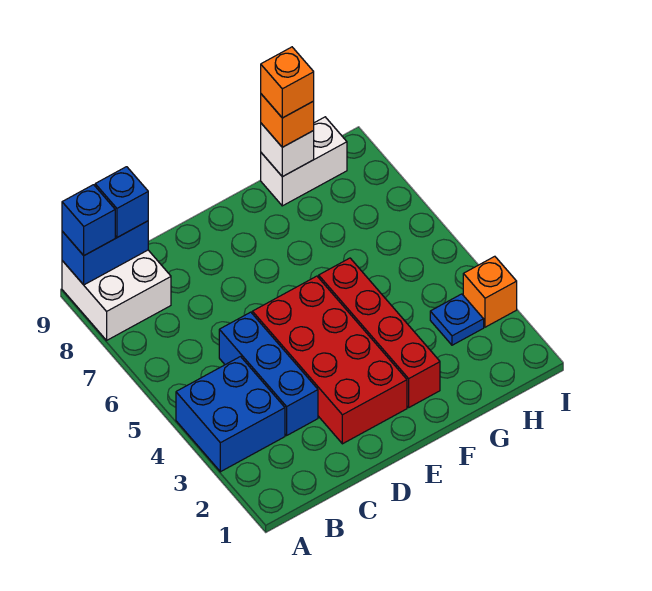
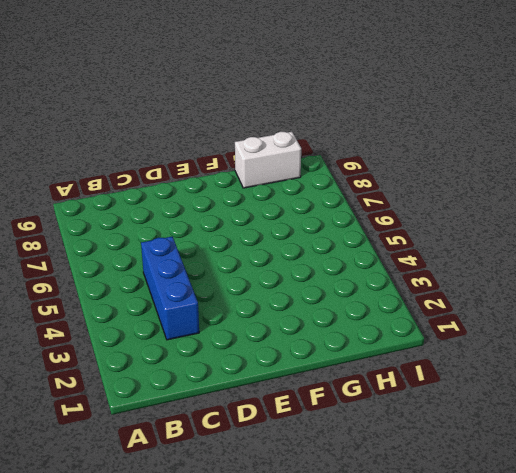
none -> blue brick A3:B4 level 1
none -> white brick A8:B9 level 1
none -> red brick D2:E5 level 1

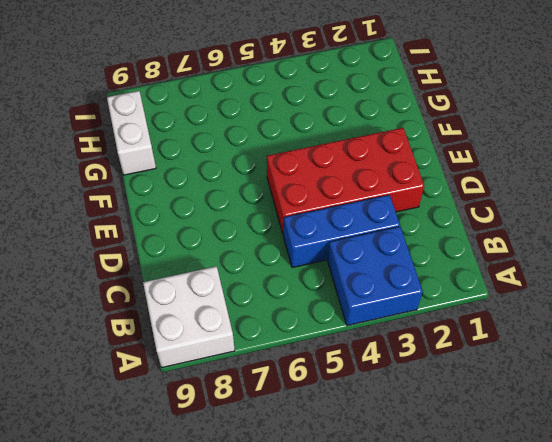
none -> red brick F2:F5 level 1
none -> blue plate H3 level 1
none -> orange brick I3 level 1

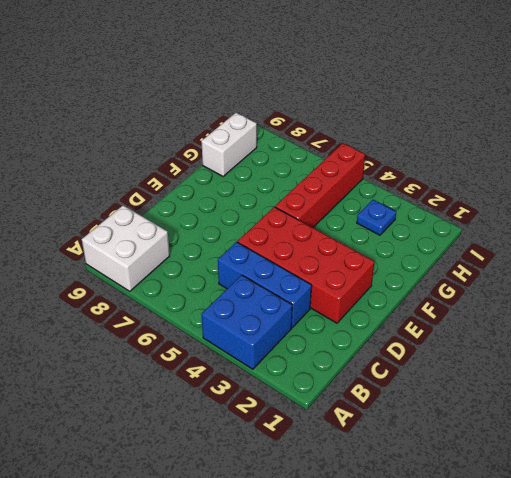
red brick F5:I5 level 1 -> red brick F2:F5 level 1
none -> orange brick I3 level 1
none -> blue brick A9:B9 level 2
none -> white brick G9 level 2

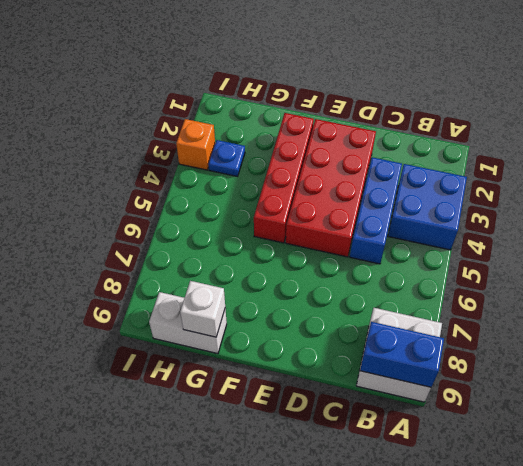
none -> blue brick A9 level 3
none -> blue brick B9 level 3
none -> orange brick G9 level 3

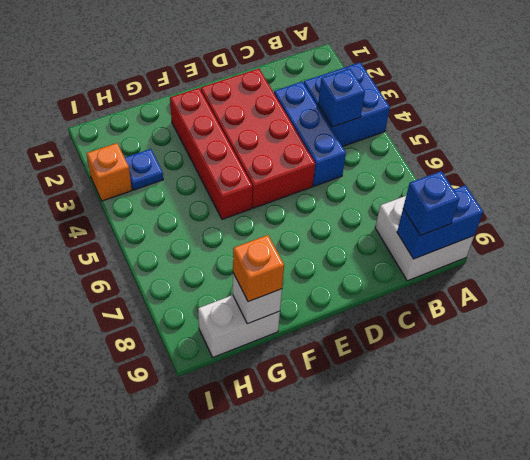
blue brick B4 level 2 -> blue brick A9 level 3
none -> orange brick G9 level 4

